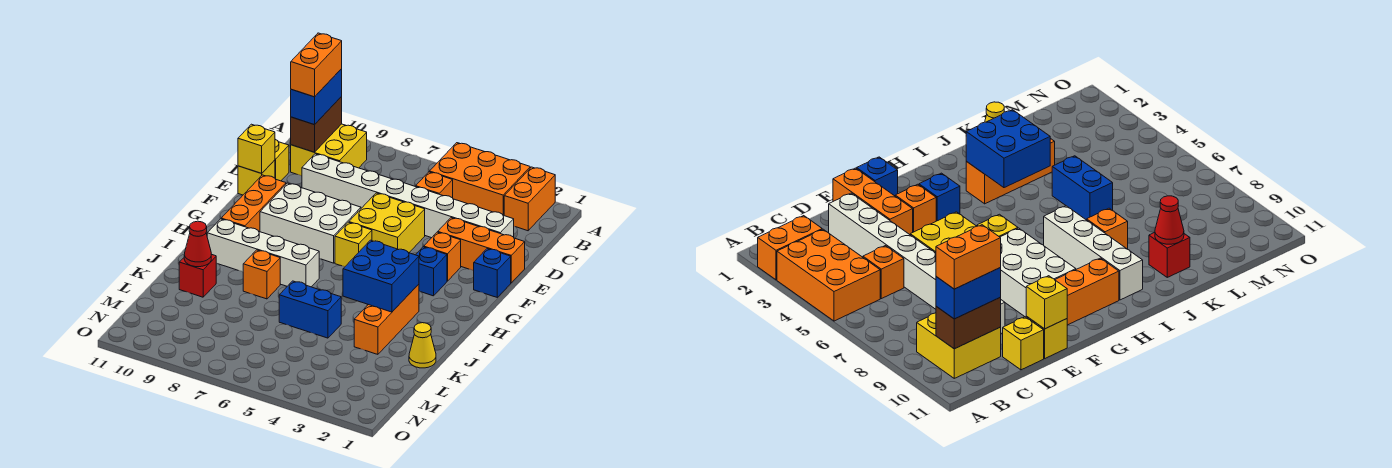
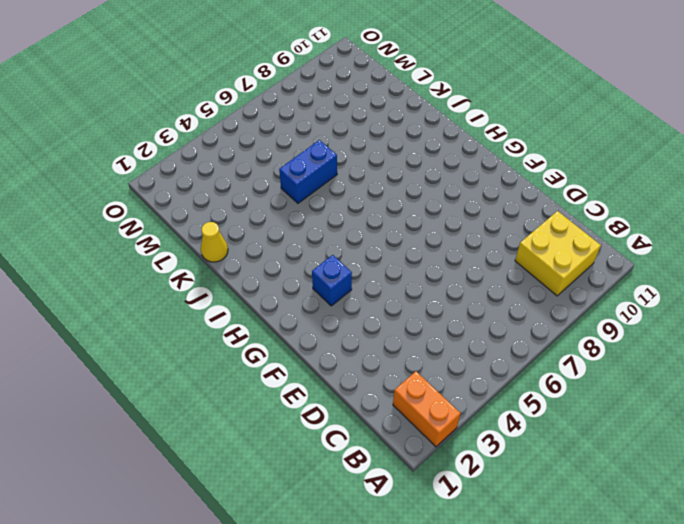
none -> orange brick A3:B5 level 1
none -> orange brick C5 level 1
none -> white brick D2:D9 level 1

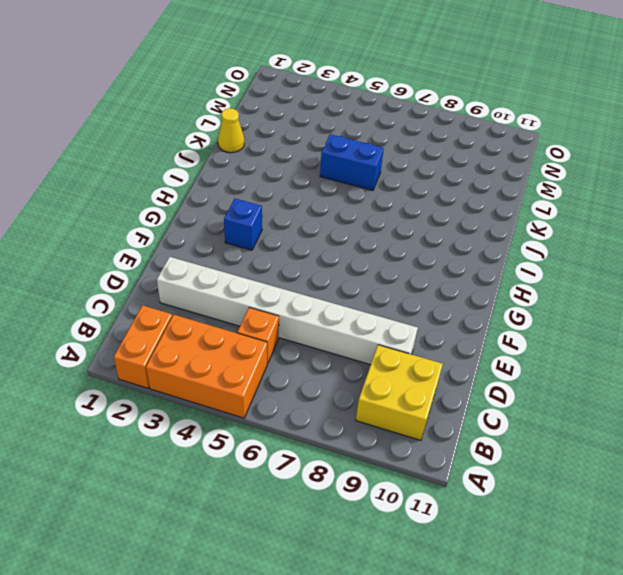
none -> yellow brick D11 level 1
none -> orange brick E1:E3 level 1
none -> yellow brick E5:F6 level 1

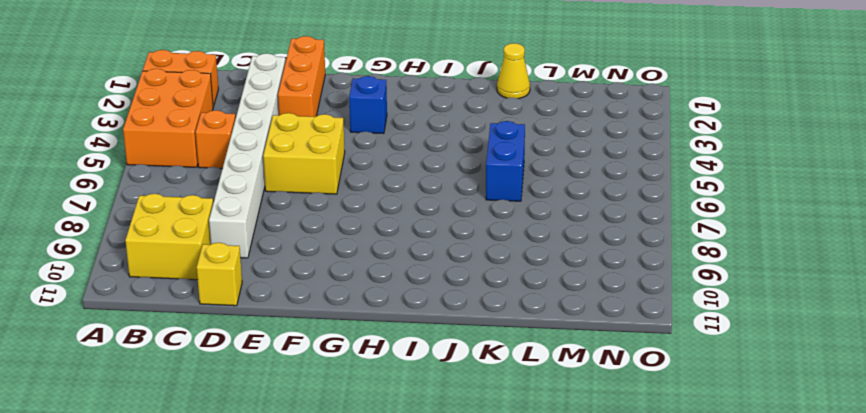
none -> yellow brick E11 level 1
none -> blue brick F1 level 1
none -> orange brick F3 level 1

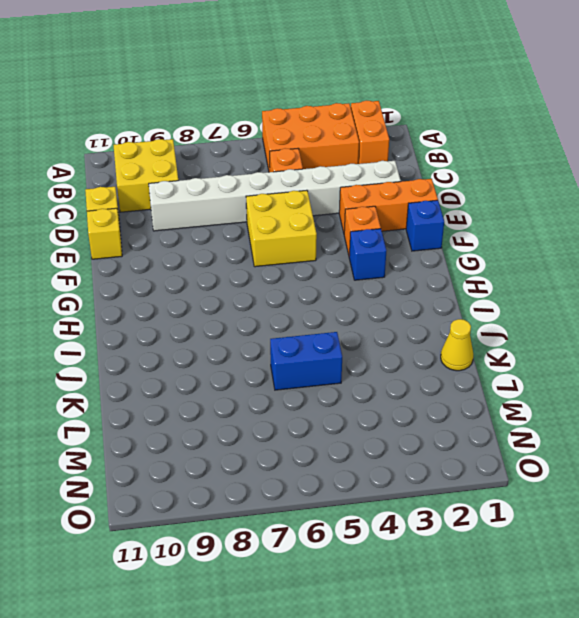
none -> white brick F7:G9 level 1
none -> orange brick F10:H10 level 1
none -> yellow brick G6 level 1

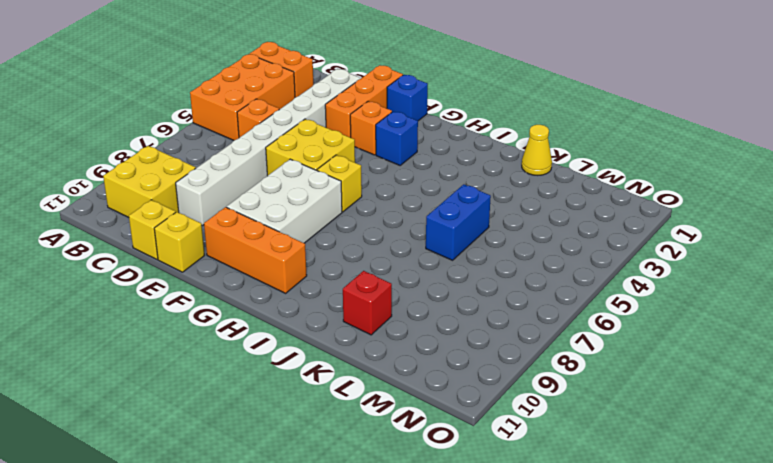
none -> orange brick I3:K3 level 1
none -> white brick I7:I10 level 1
none -> orange brick J8 level 1

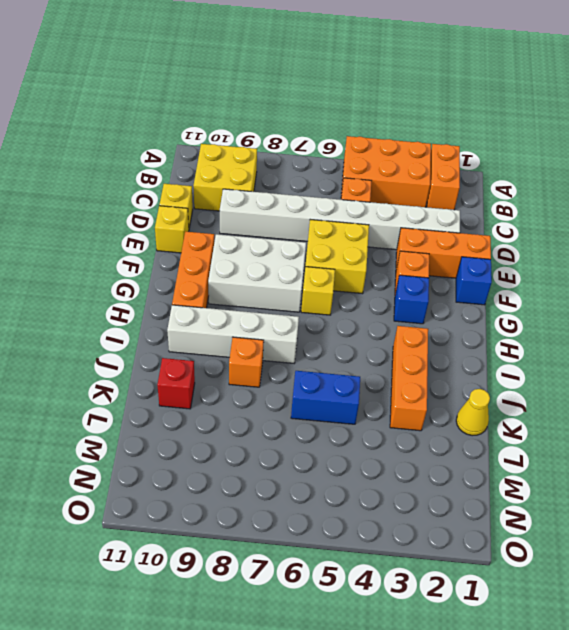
none -> brown brick B10:C10 level 2
none -> yellow brick E11 level 2
none -> blue brick I3:J4 level 2

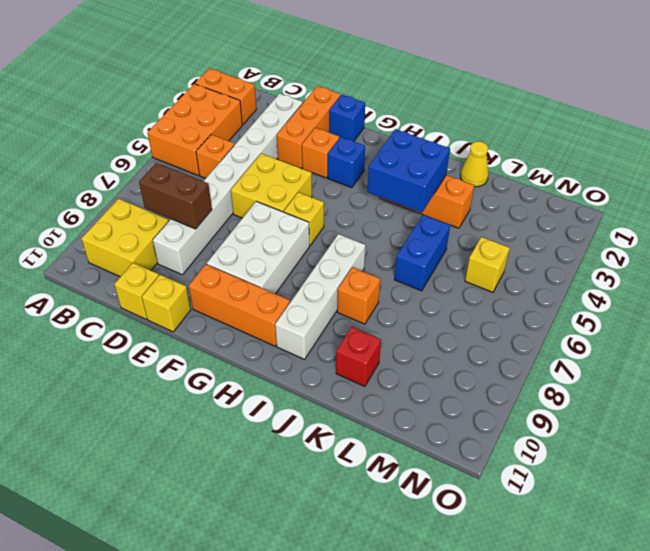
brown brick C8:D8 level 2 -> brown brick B10:C10 level 2
yellow brick M5 level 1 -> yellow brick E11 level 2
none -> red cone K10 level 2
none -> blue brick B10:C10 level 3
none -> orange brick B10:C10 level 4

